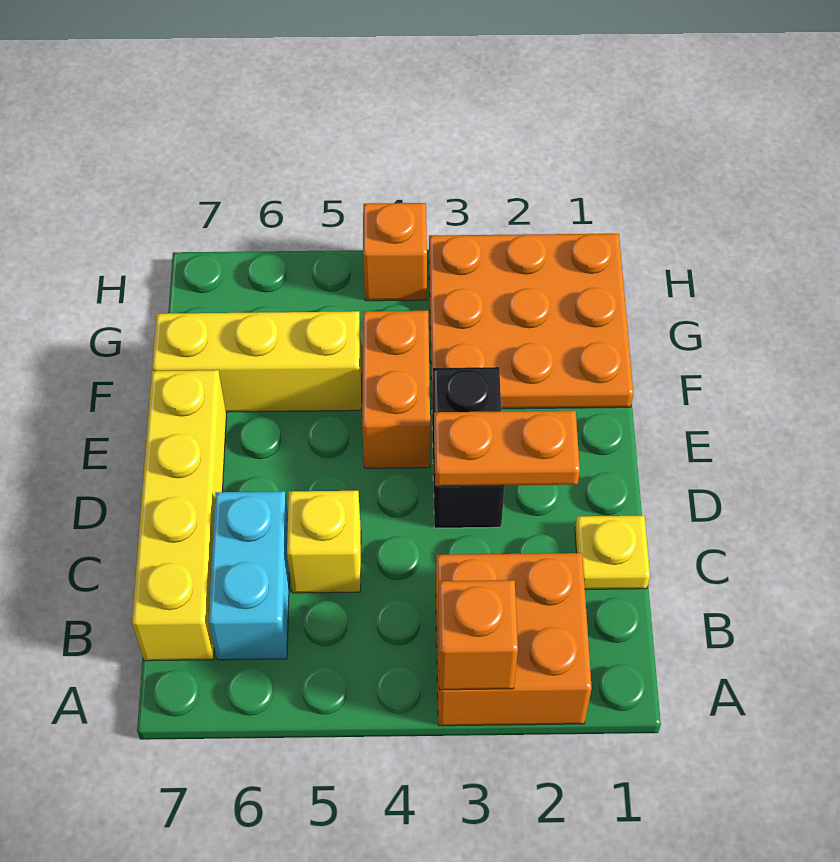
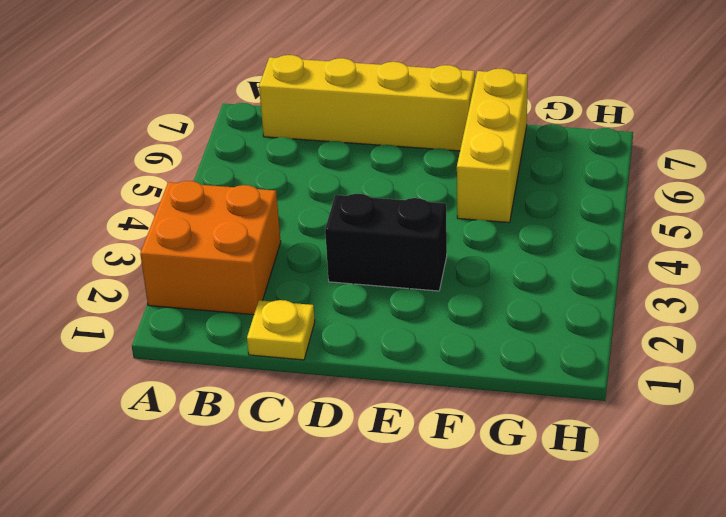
none -> cyan brick B6:C6 level 1
none -> yellow brick C5 level 1
none -> orange brick E4:F4 level 1

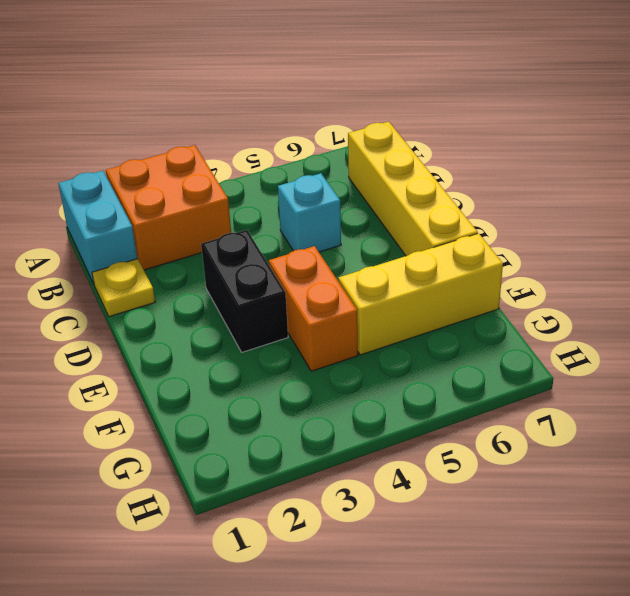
cyan brick A1:B1 level 1 -> cyan brick B6:C6 level 1
cyan brick C5 level 1 -> yellow brick C5 level 1
none -> orange plate F1:H3 level 1
none -> orange brick H4 level 1
none -> orange brick A3 level 2

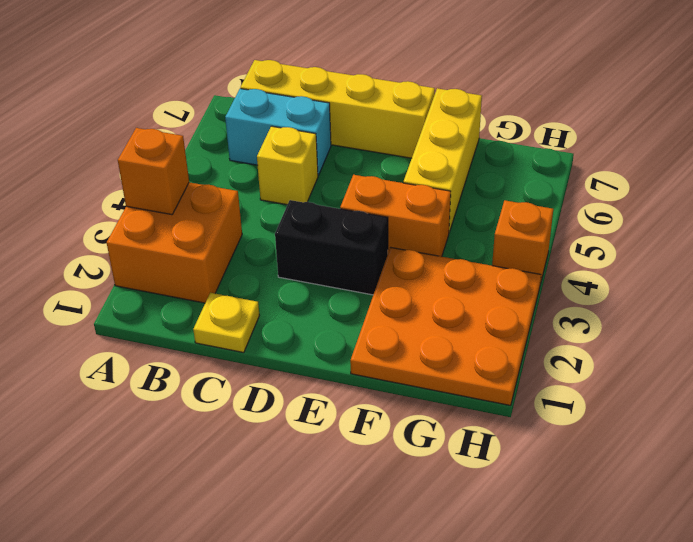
none -> orange plate D2:D3 level 2

